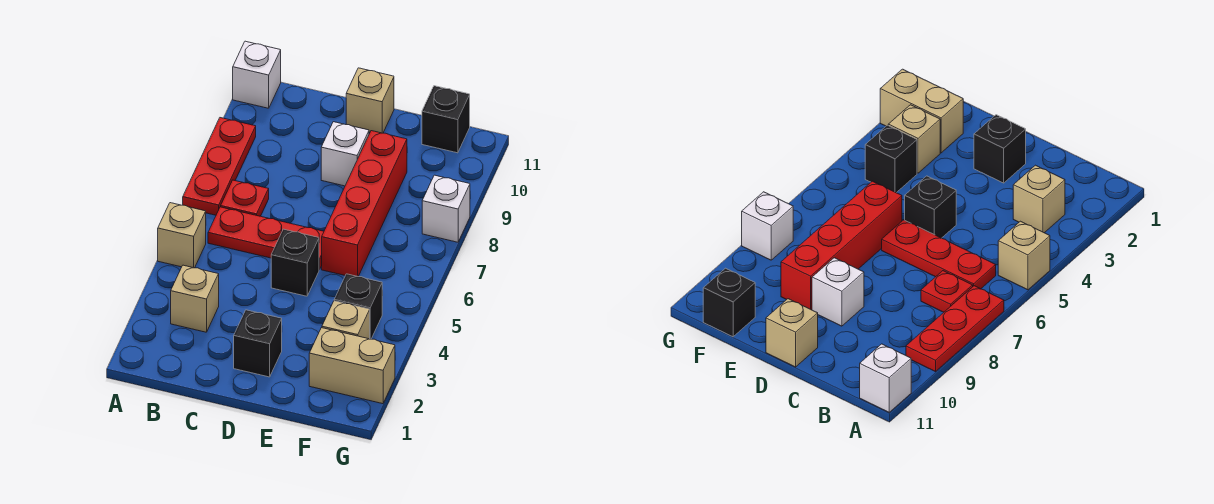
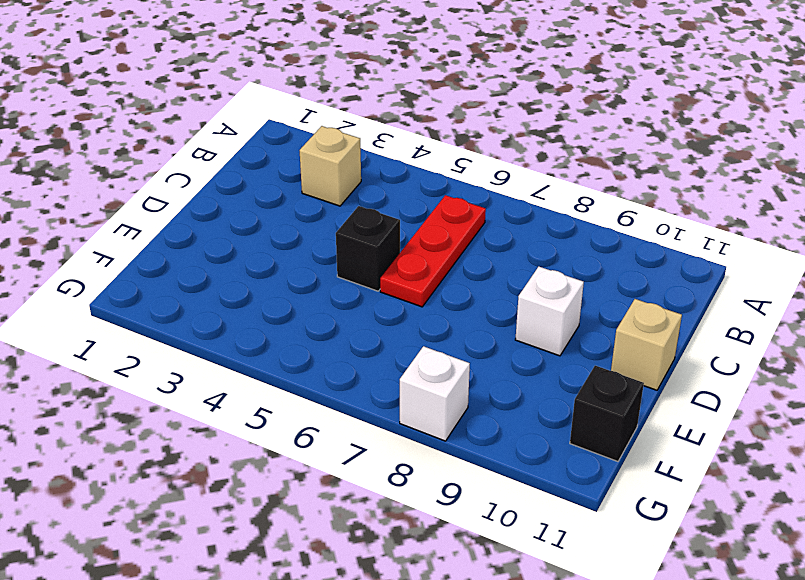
none -> tan brick A5 level 1
none -> red plate A7:A9 level 1
none -> white brick A11 level 1

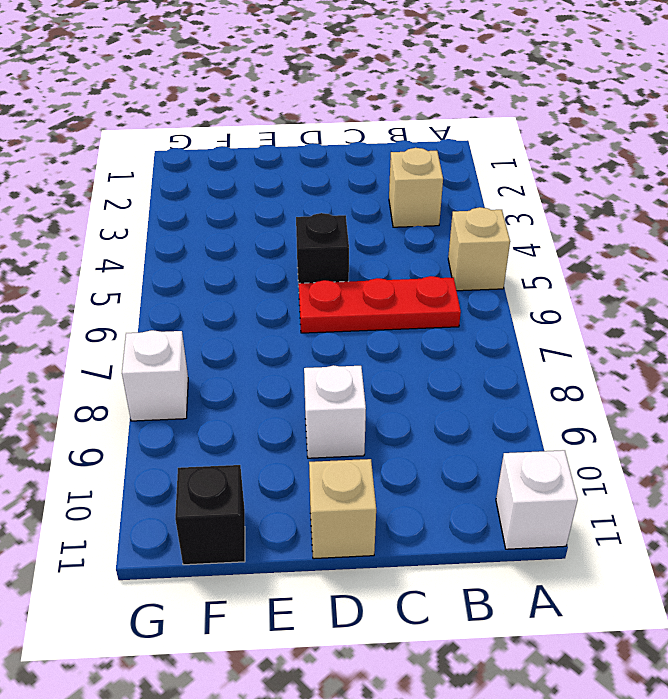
none -> red plate A7:A9 level 1
none -> red plate B7 level 1
none -> black brick D2 level 1

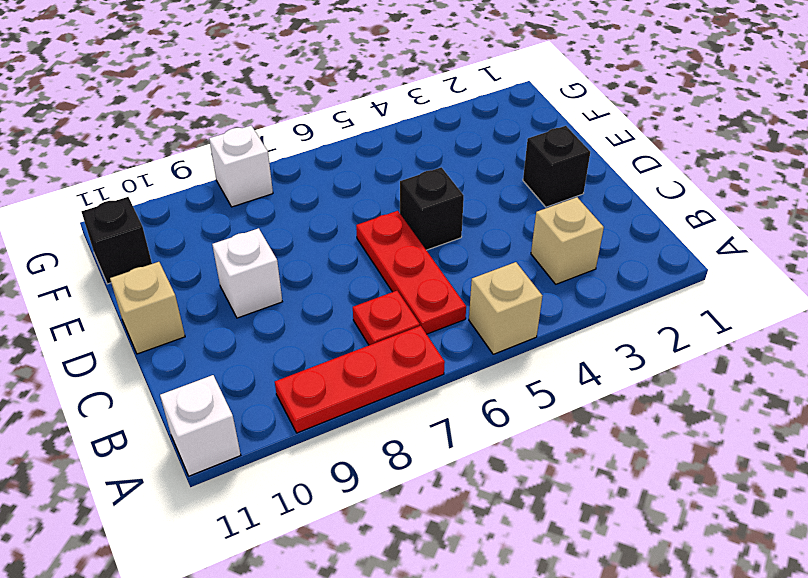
none -> red brick E6:E9 level 1
none -> tan brick F2:G2 level 1
none -> tan brick F3 level 1

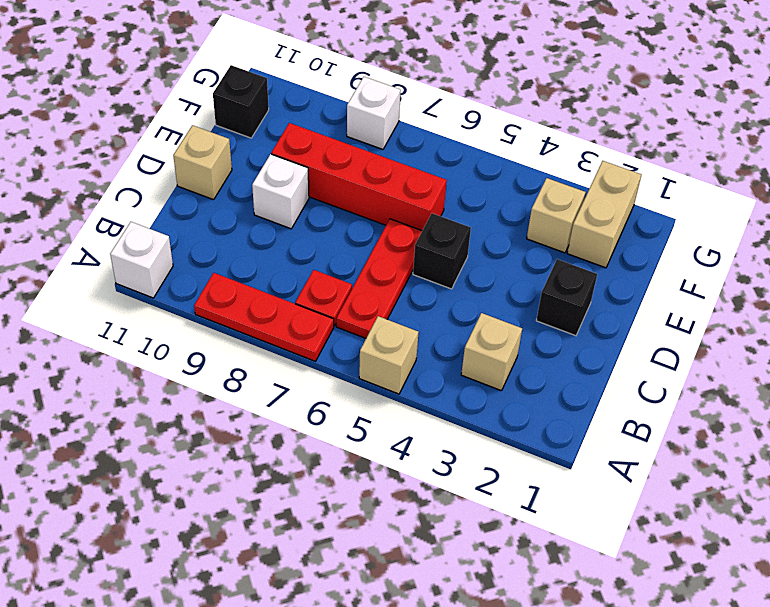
none -> black brick F4 level 1

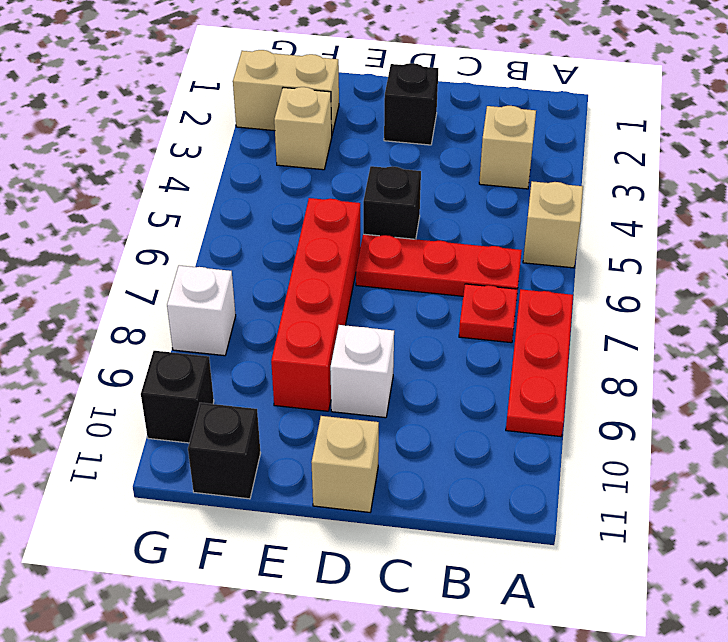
black brick G10 level 1 -> black brick F4 level 1
none -> white brick A11 level 1

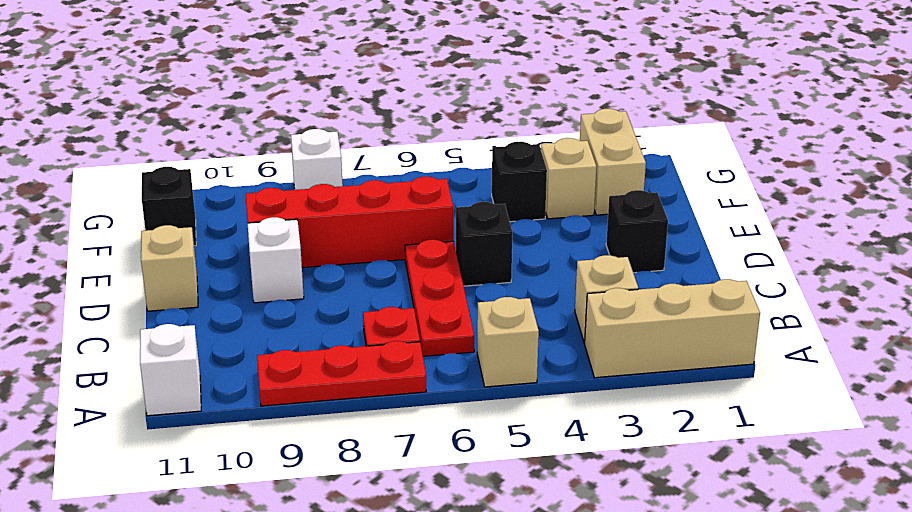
tan brick A1:A3 level 1 -> none

